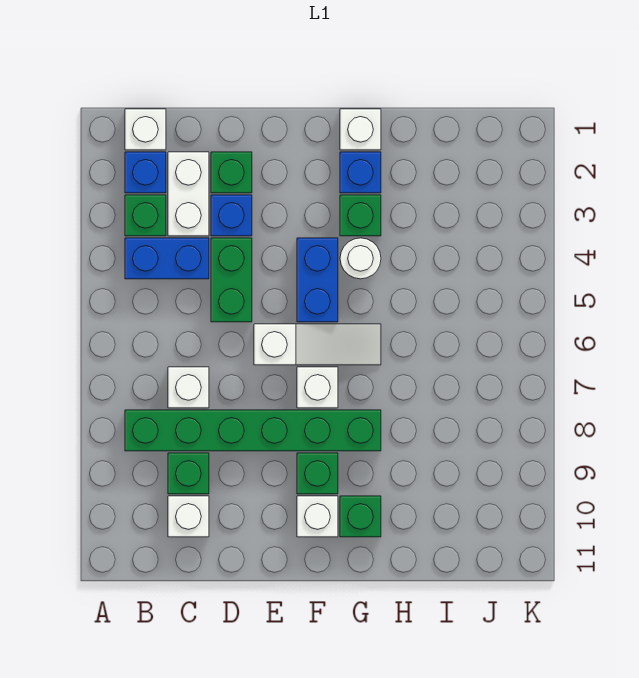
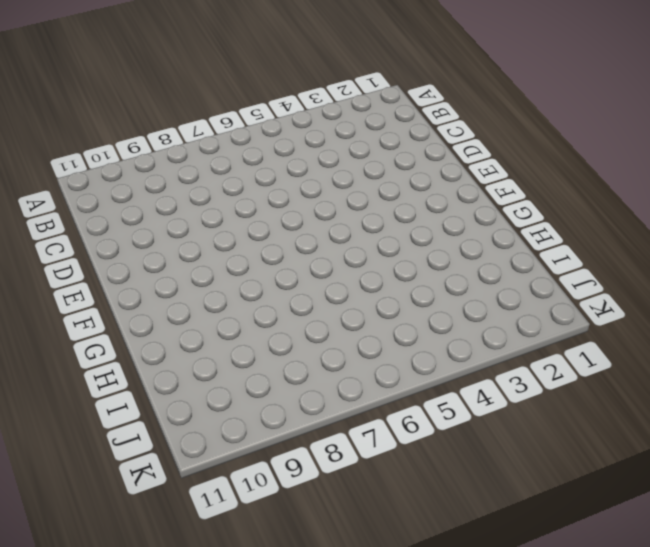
none -> white brick B1 level 1
none -> blue brick B2 level 1
none -> green brick B3 level 1

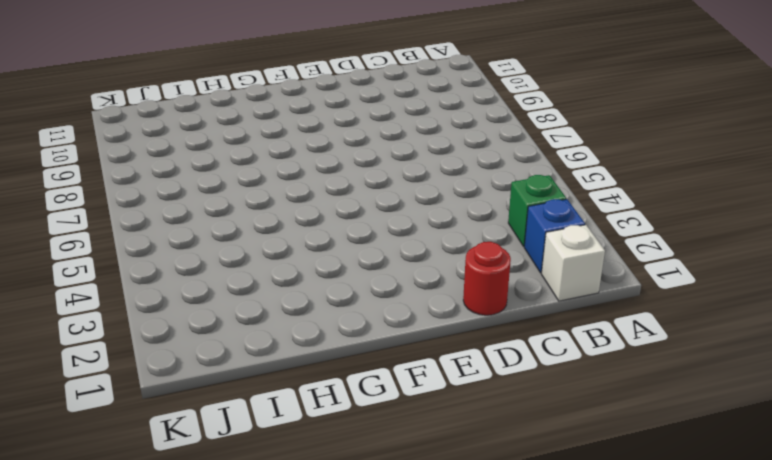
red round brick D1 level 1 -> none
none -> blue brick B4:C4 level 1
none -> green brick B8:G8 level 1
none -> white brick C2:C3 level 1

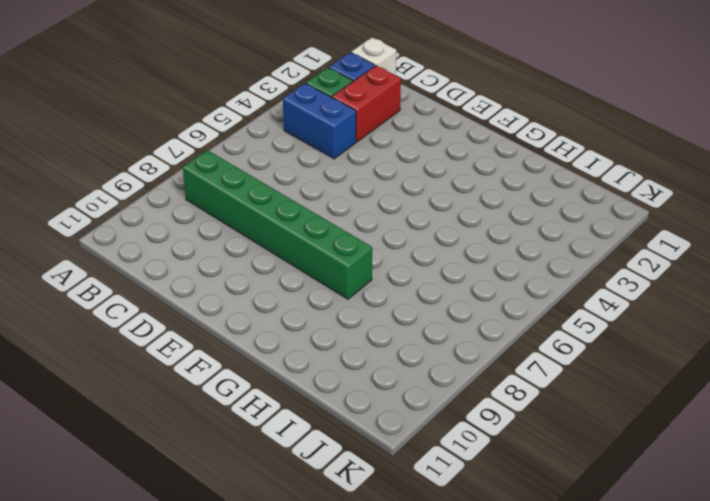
red brick C2:C3 level 1 -> white brick C2:C3 level 1
none -> white brick C7 level 1
none -> green brick C9 level 1
none -> white brick C10 level 1

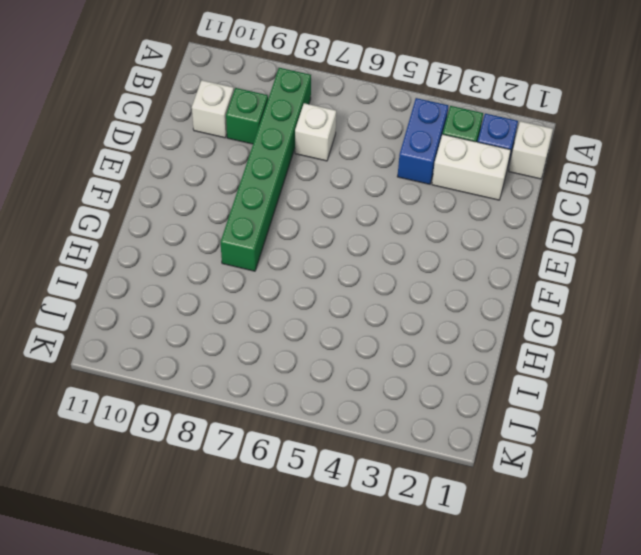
none -> green brick D2 level 1
none -> blue brick D3 level 1
none -> green brick D4:D5 level 1

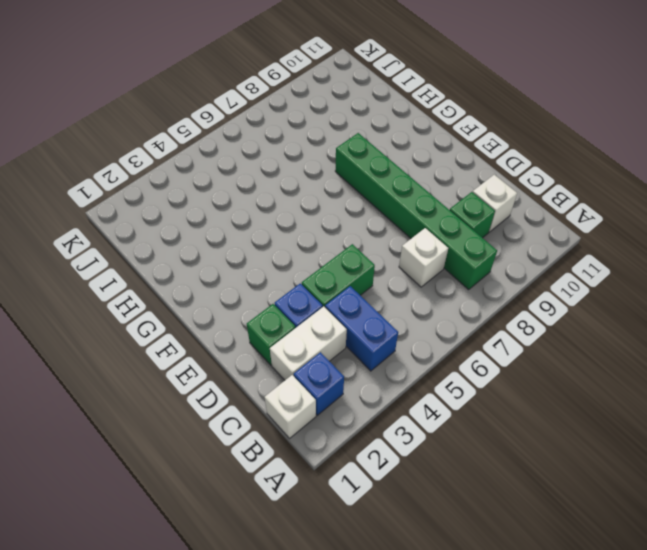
none -> green brick B3 level 1
none -> white slope E6:G6 level 1 top E
none -> blue brick F4:F5 level 1

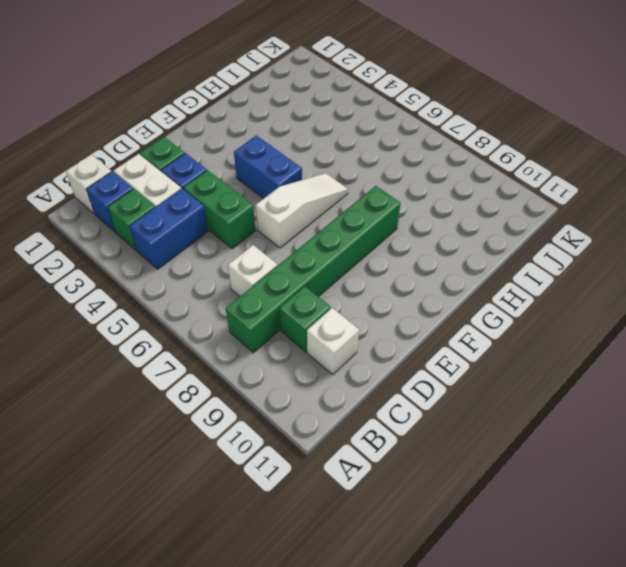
none -> white brick F7 level 1
none -> green brick F9 level 1
none -> white brick F10 level 1

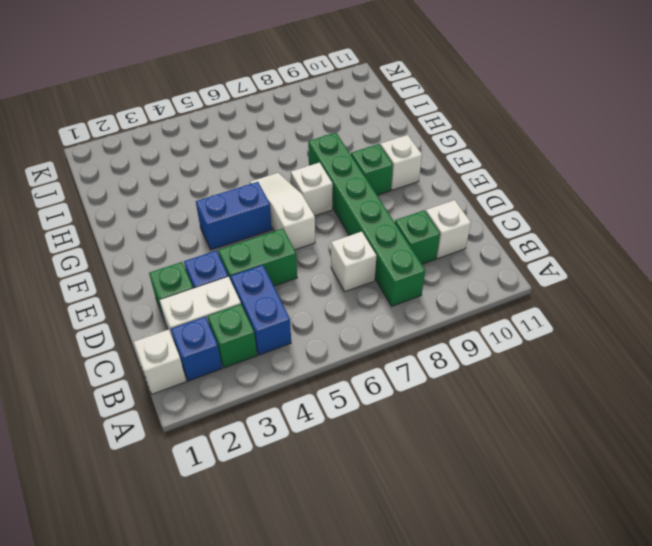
none -> white brick G1 level 1
none -> blue brick G2 level 1
none -> green brick G3 level 1

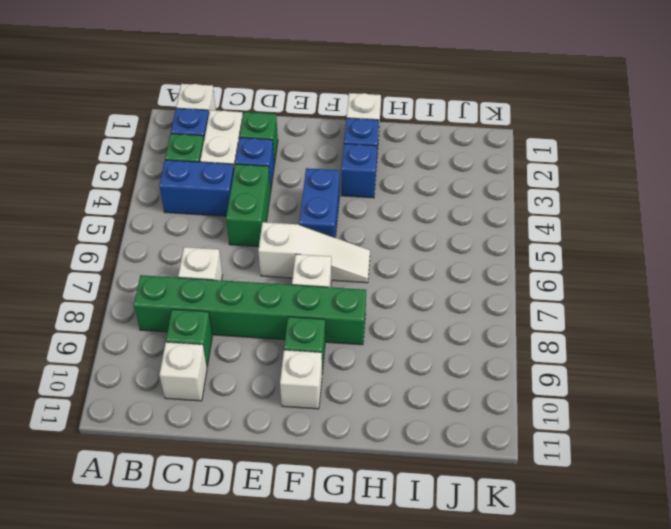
blue brick G3 level 1 -> green brick G3 level 1
none -> white round brick G4 level 1
none -> green brick G10 level 1

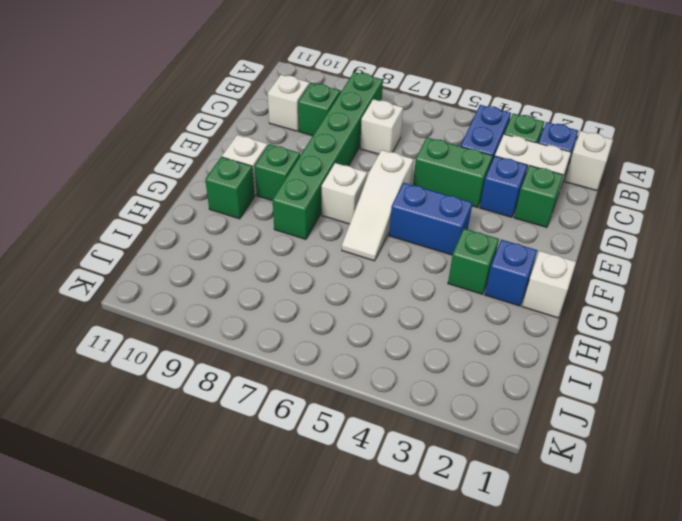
none -> white round brick G4 level 1

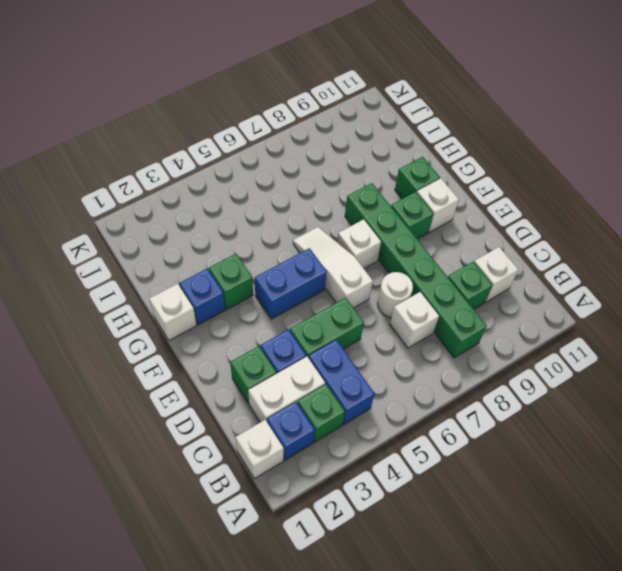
white round brick D7 level 1 -> white round brick G4 level 1

